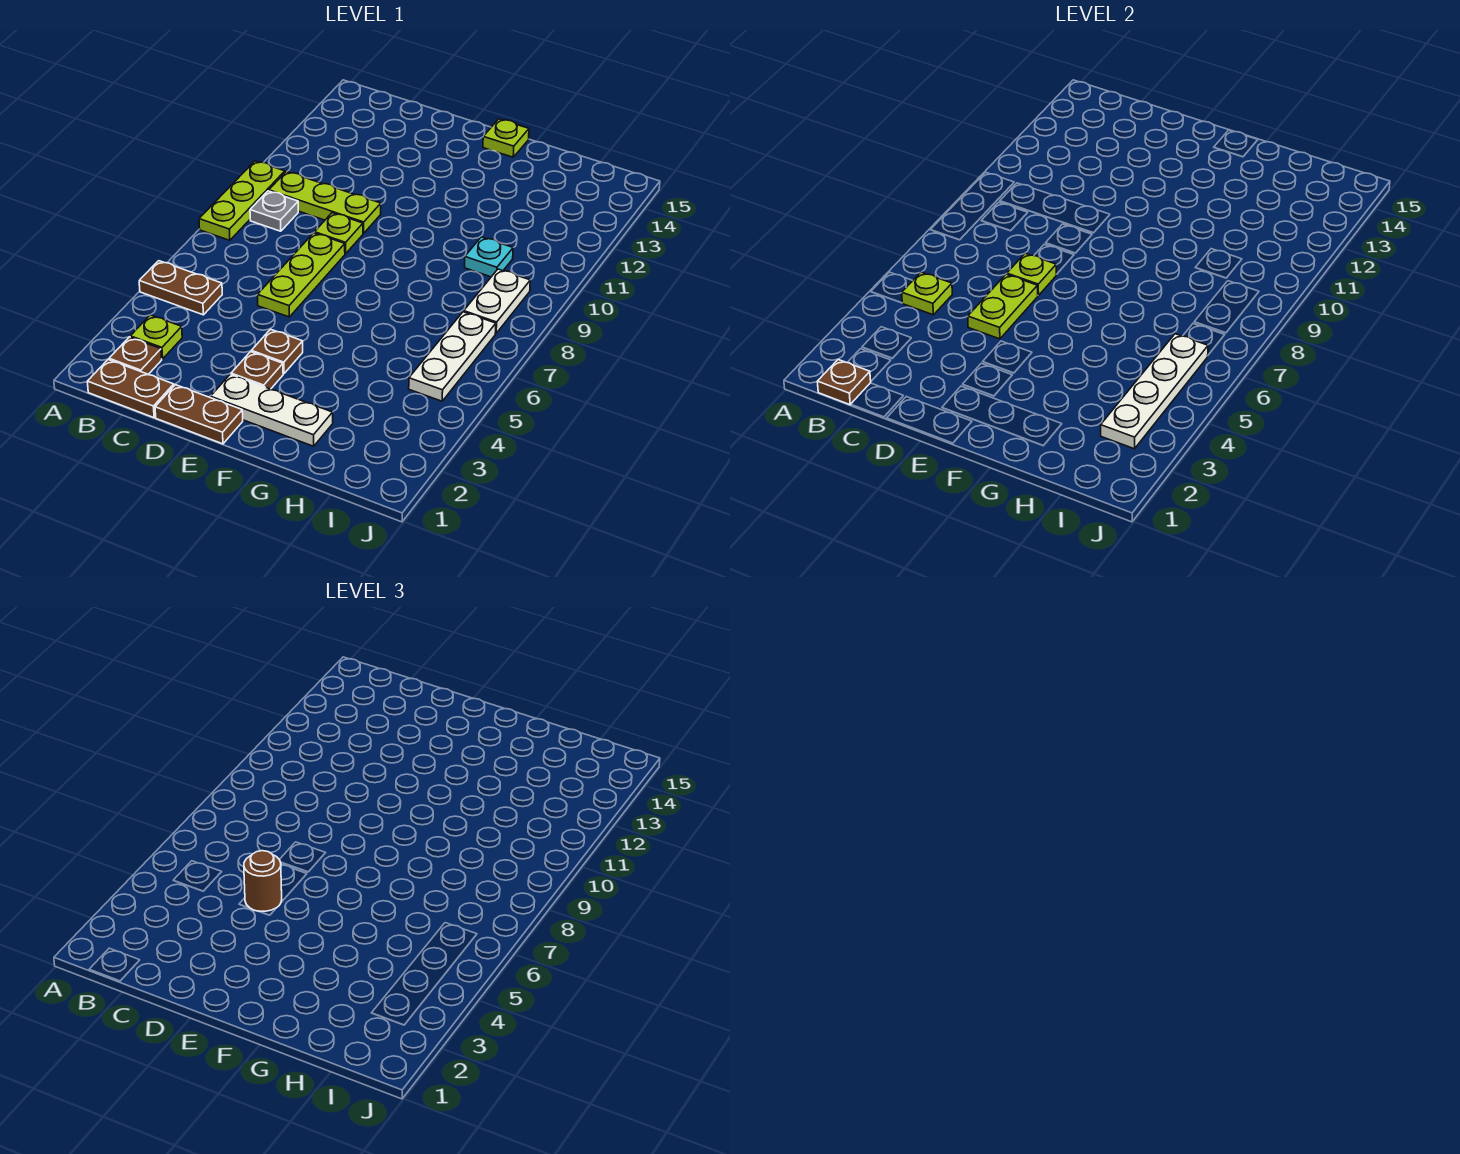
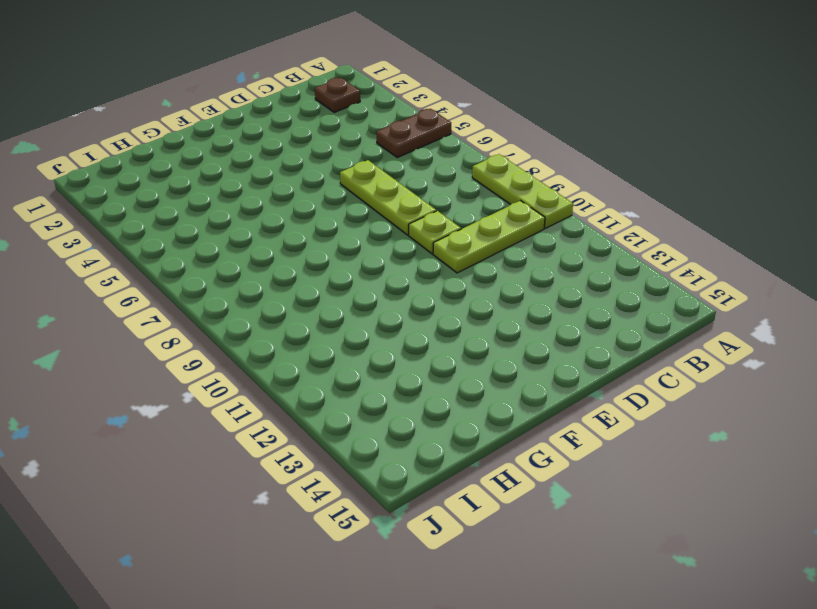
none -> brown plate B1:C1 level 1
none -> lime plate B3 level 1
none -> grey plate B9 level 1

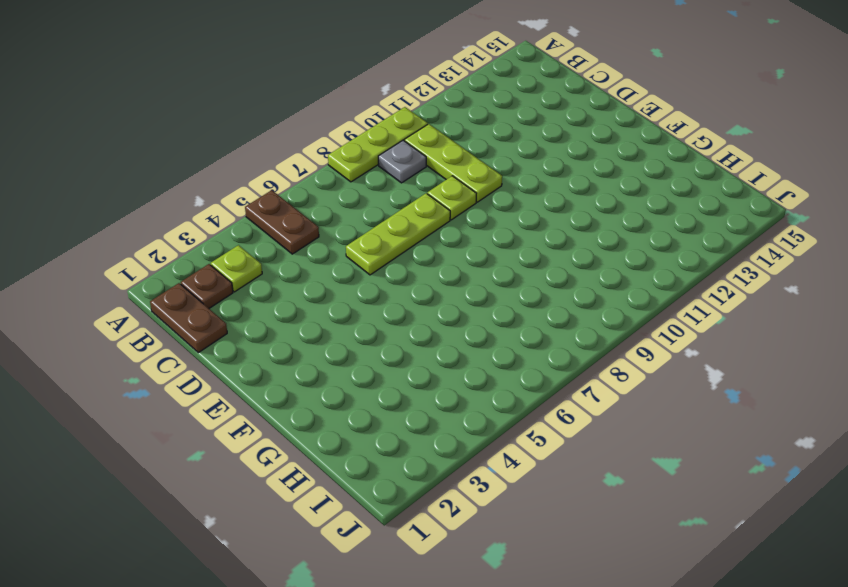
none -> brown plate D1:E1 level 1
none -> white plate E2:G2 level 1
none -> brown plate E3 level 1

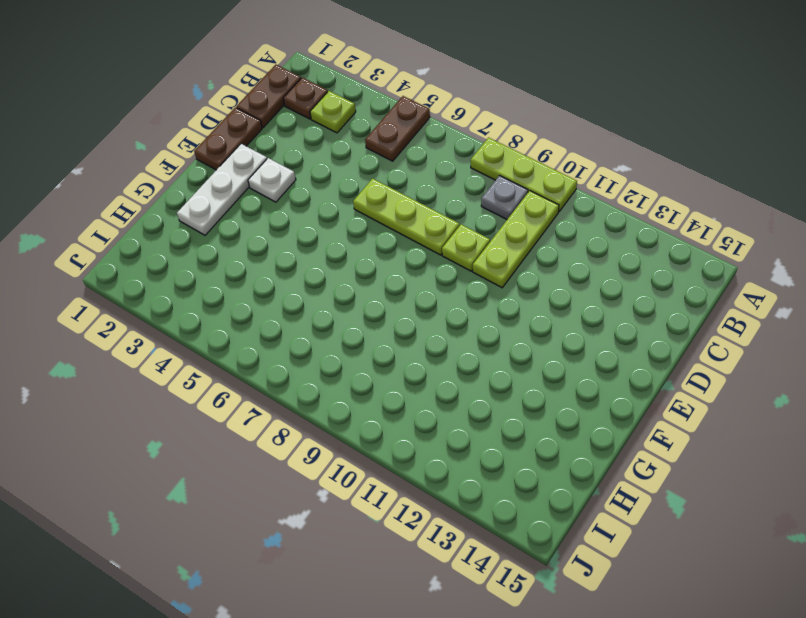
white plate E3 level 1 -> brown plate E3 level 1
none -> brown plate E4 level 1
none -> lime plate F15 level 1
none -> cyan plate H10 level 1

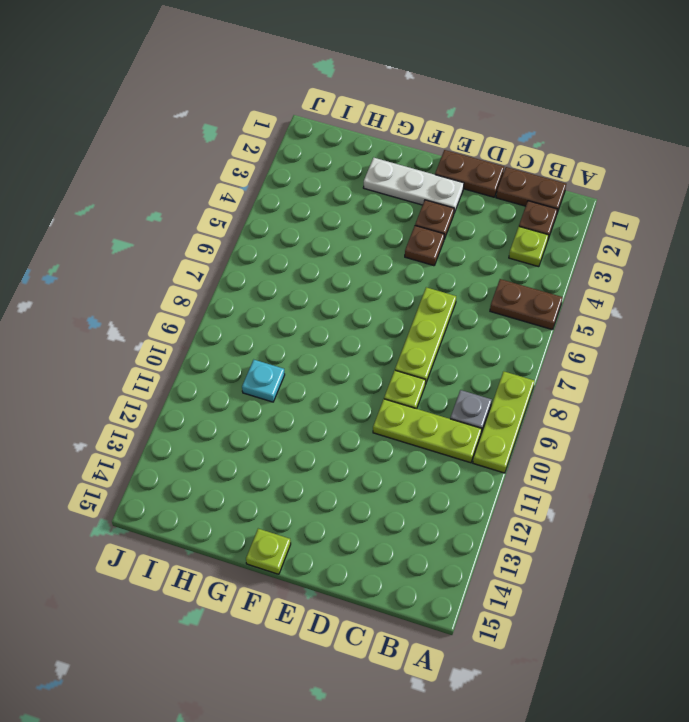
none -> white plate I5:I7 level 1
none -> white plate I8:I9 level 1
none -> brown plate B1 level 2

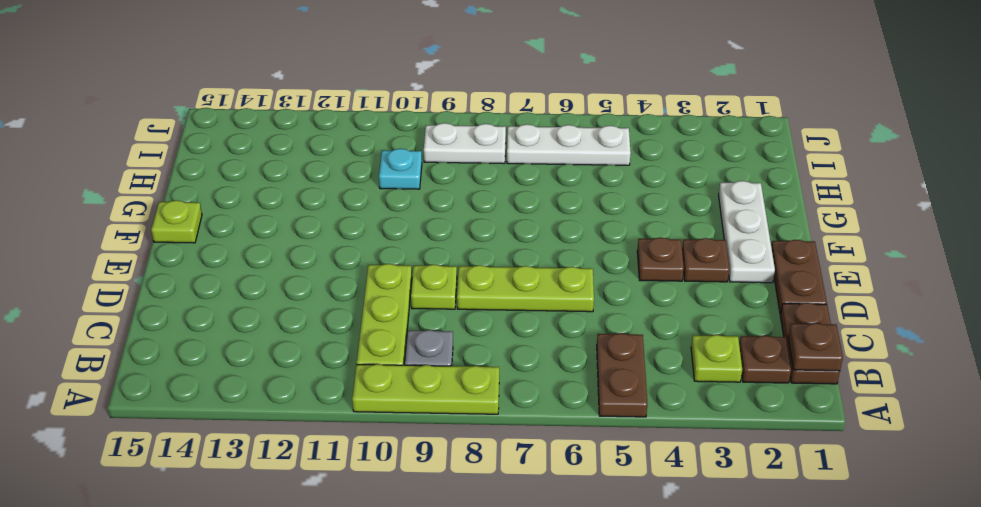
none -> lime plate B5 level 2
none -> lime plate D5:D6 level 2
none -> lime plate D7 level 2

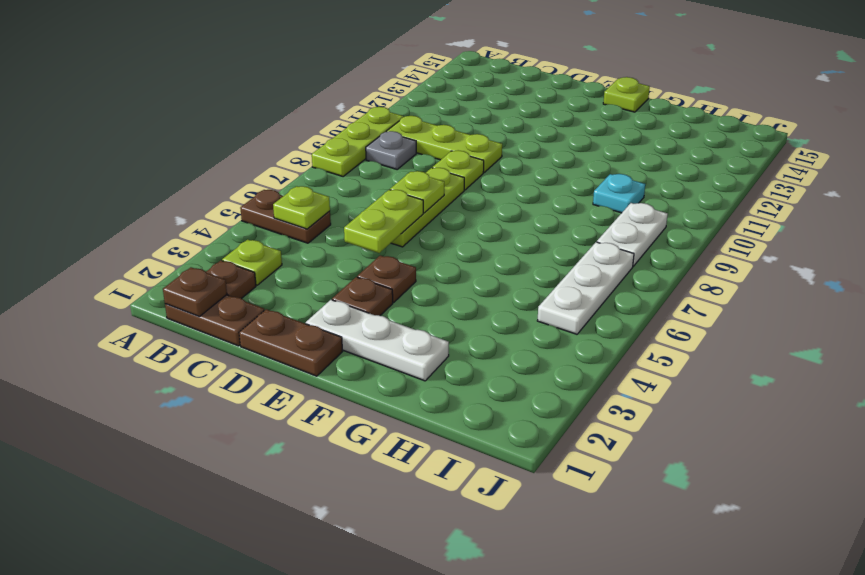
none -> white plate I3:I6 level 2
none -> brown round brick D5 level 3

